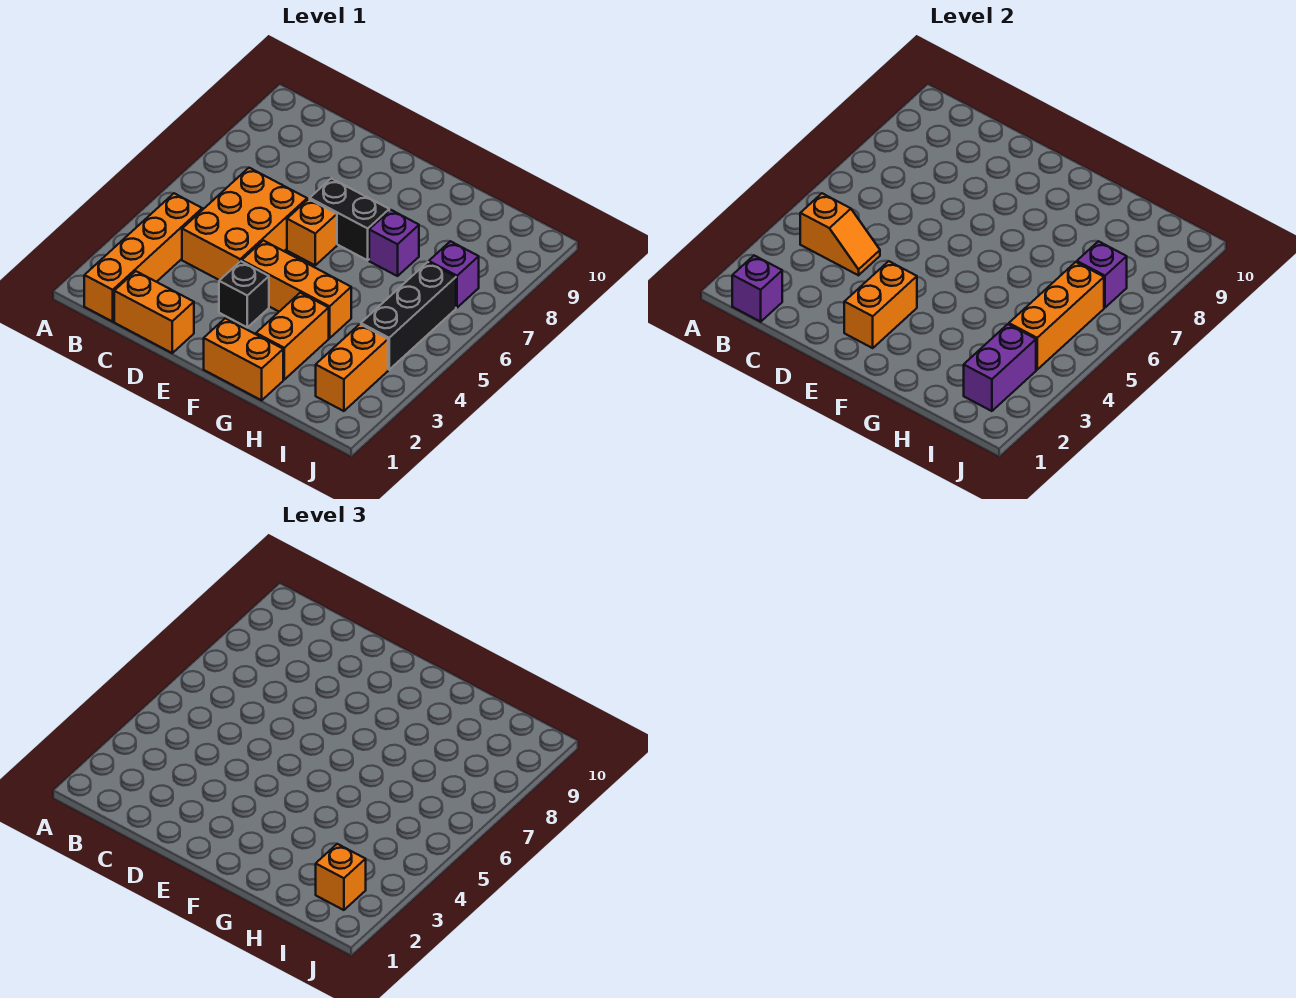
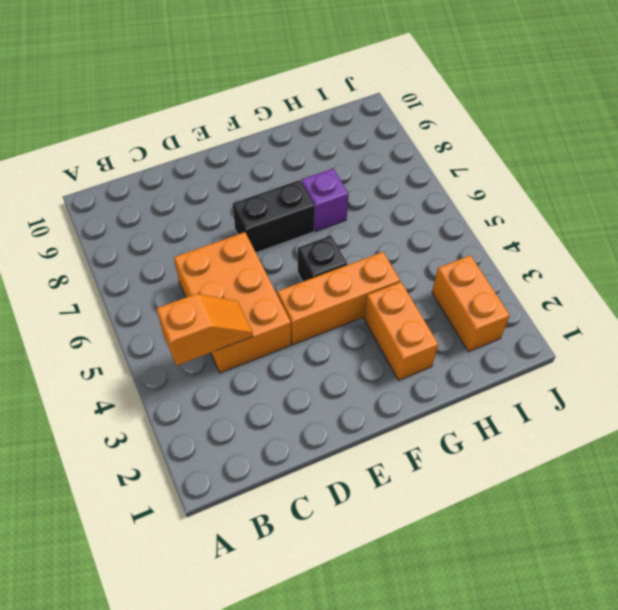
black brick F5 level 1 -> black brick E3 level 1
none -> orange brick B1:B4 level 1
none -> orange brick C1:D1 level 1
none -> orange brick E6 level 1

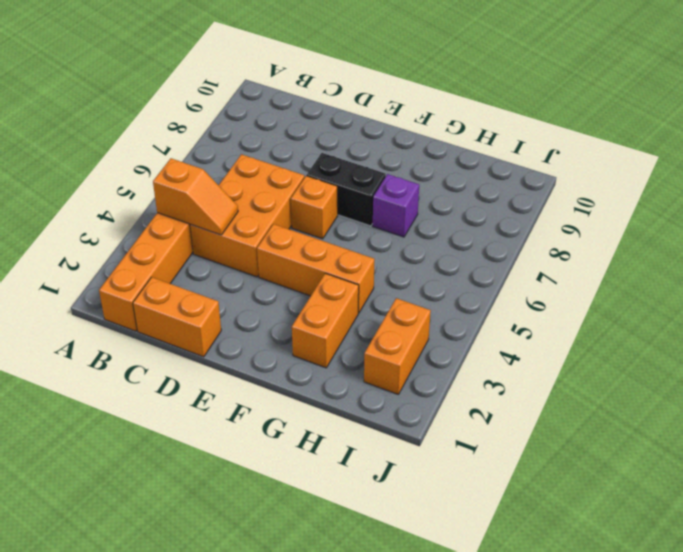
none -> black brick E3 level 1
none -> orange brick F1:G1 level 1
none -> black brick I4:I6 level 1

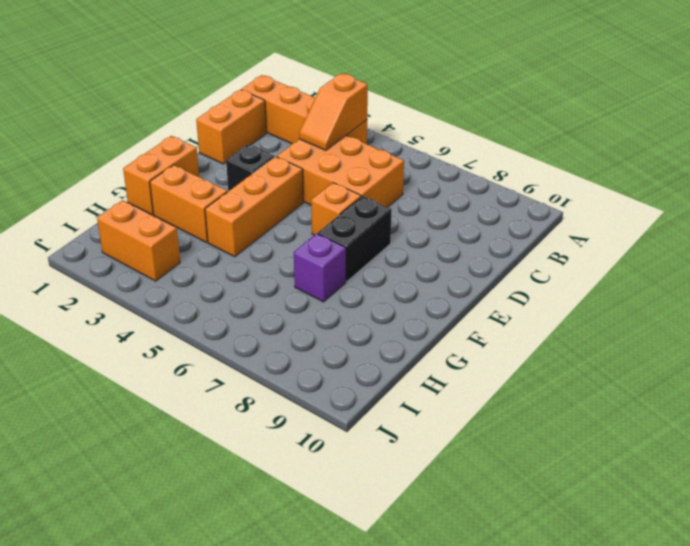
none -> black brick I4:I6 level 1
none -> purple brick I7 level 1
none -> purple brick B1 level 2

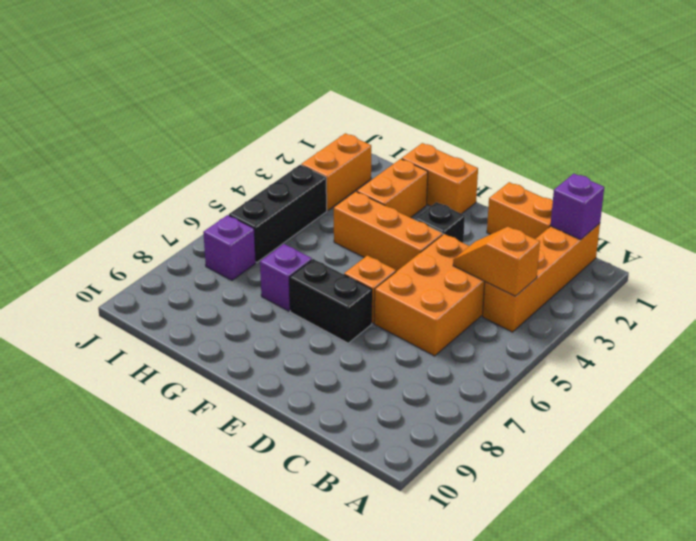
none -> orange brick E2:E3 level 2
none -> purple brick I2:I3 level 2
none -> orange brick I4:I6 level 2

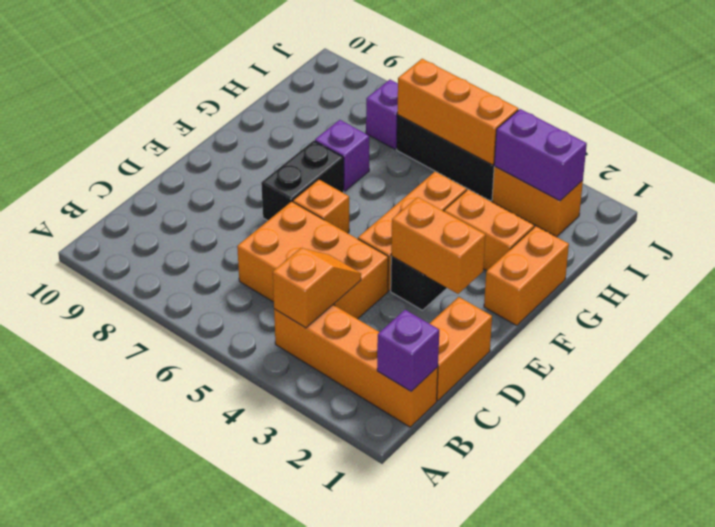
none -> purple brick I7 level 2
none -> orange brick I2 level 3

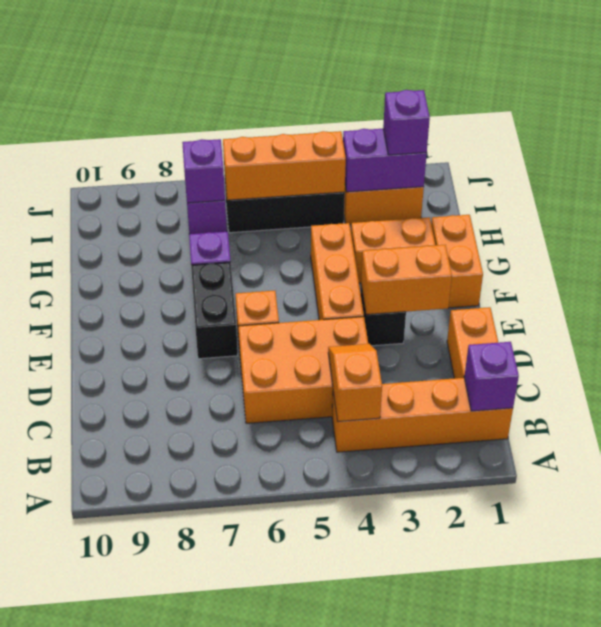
purple brick I2 level 3 -> orange brick I2 level 3

